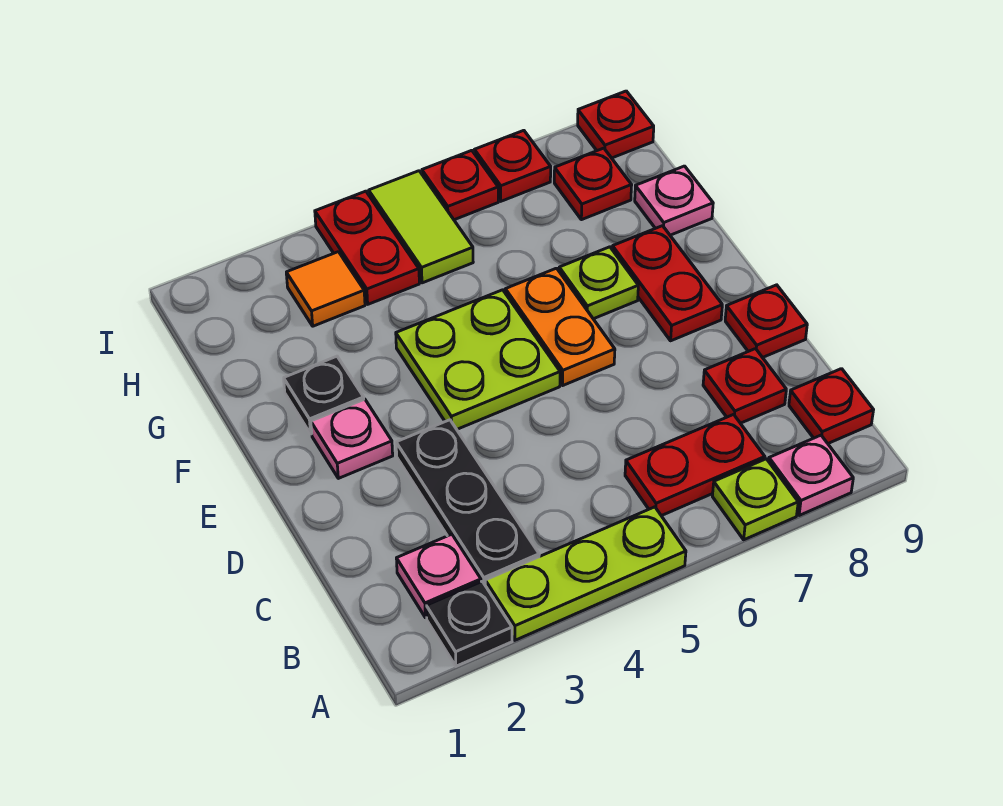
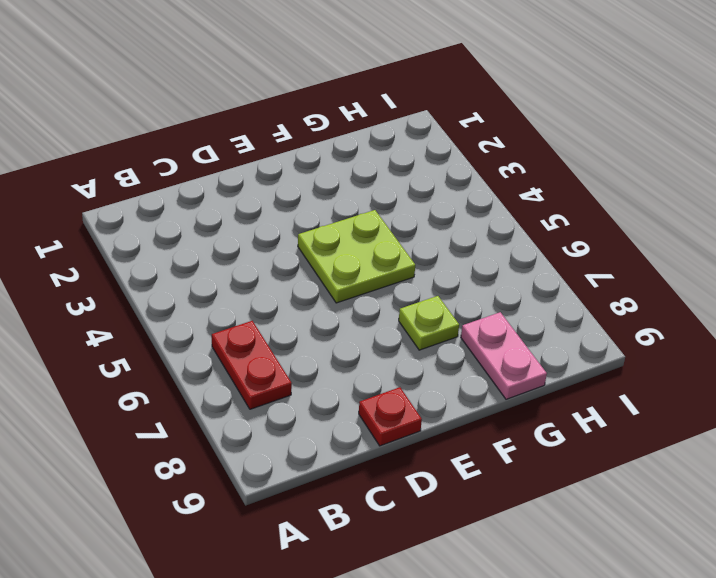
pink plate G8:G9 level 1 -> pink plate G9 level 1
none -> black plate A2 level 1
none -> lime plate A3:A5 level 1
none -> lime plate A7 level 1

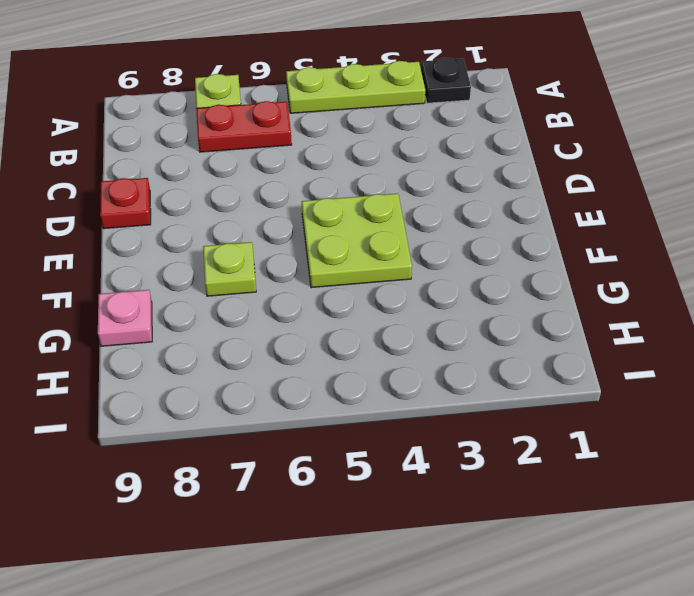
none -> pink plate A8 level 1
none -> pink plate B2 level 1
none -> black plate B3:D3 level 1

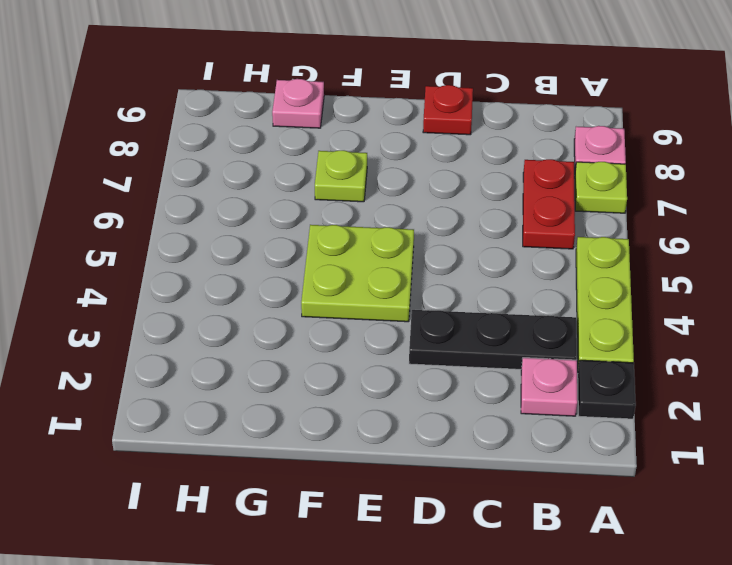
none -> red plate B9 level 1
none -> red plate C8 level 1
none -> pink plate E2 level 1

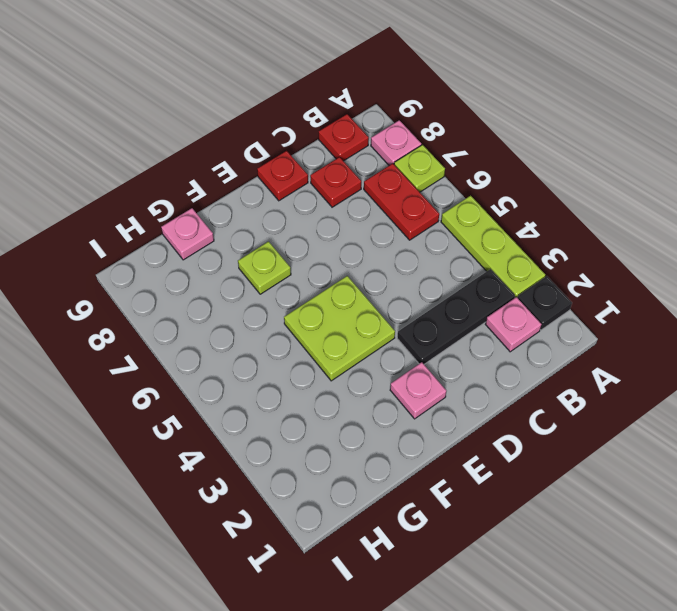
none -> orange plate E6:F6 level 1
none -> red plate E8:F8 level 1
none -> black plate F2 level 1

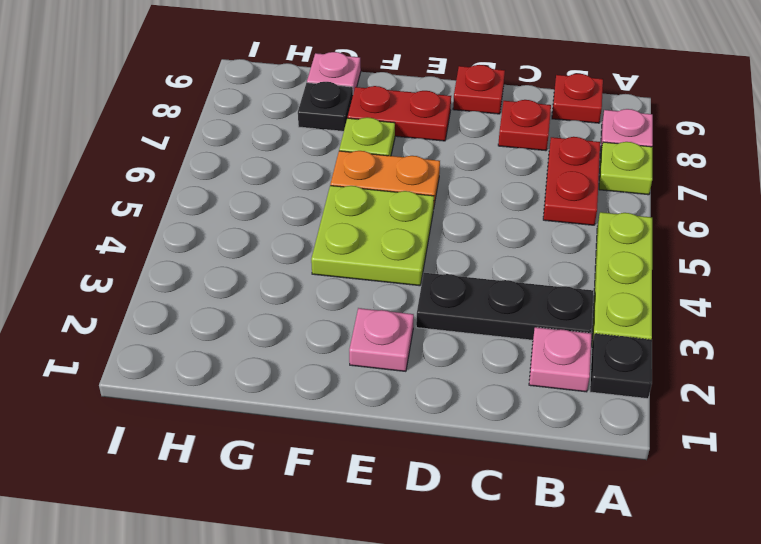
black plate G8 level 1 -> black plate F2 level 1
none -> orange tile H3 level 1
none -> red plate H4:I4 level 1
none -> lime tile H5:I5 level 1

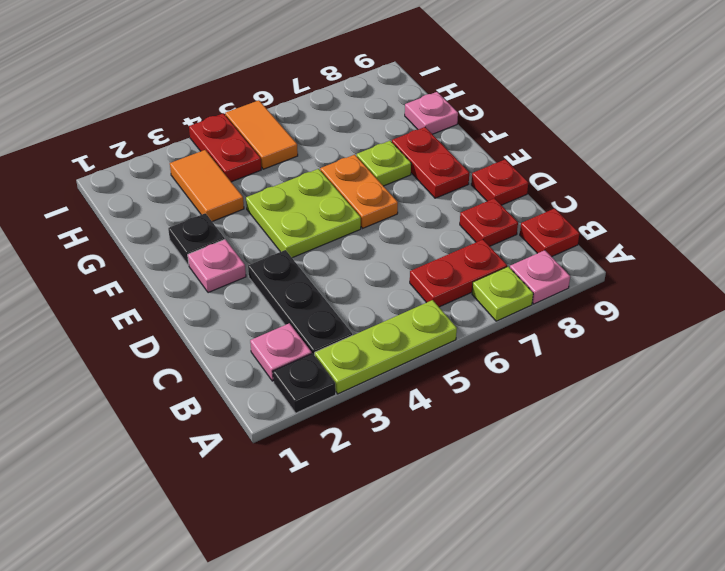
orange tile G3:H3 level 1 -> orange tile H3 level 1
orange tile H5:I5 level 1 -> lime tile H5:I5 level 1
none -> red plate H8 level 1
none -> red plate I6 level 1
none -> red plate I7 level 1

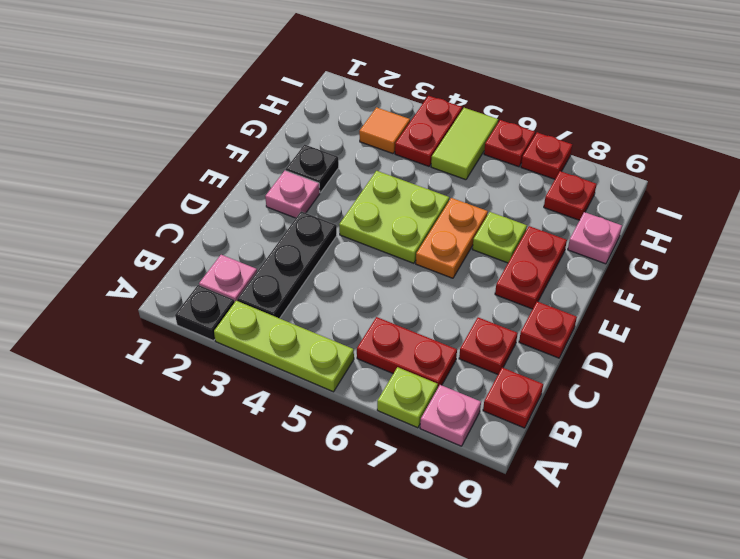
none -> red plate I9 level 1

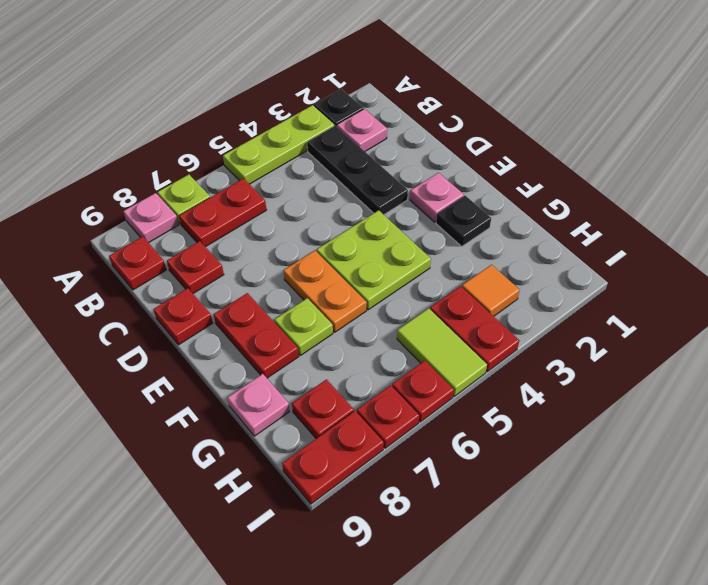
red plate I8:I9 level 1 -> red plate I9 level 1

